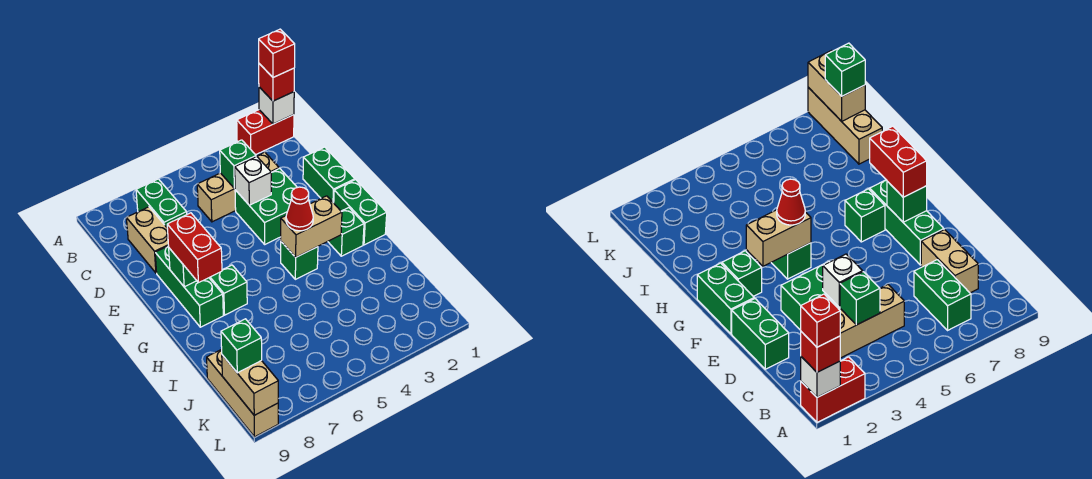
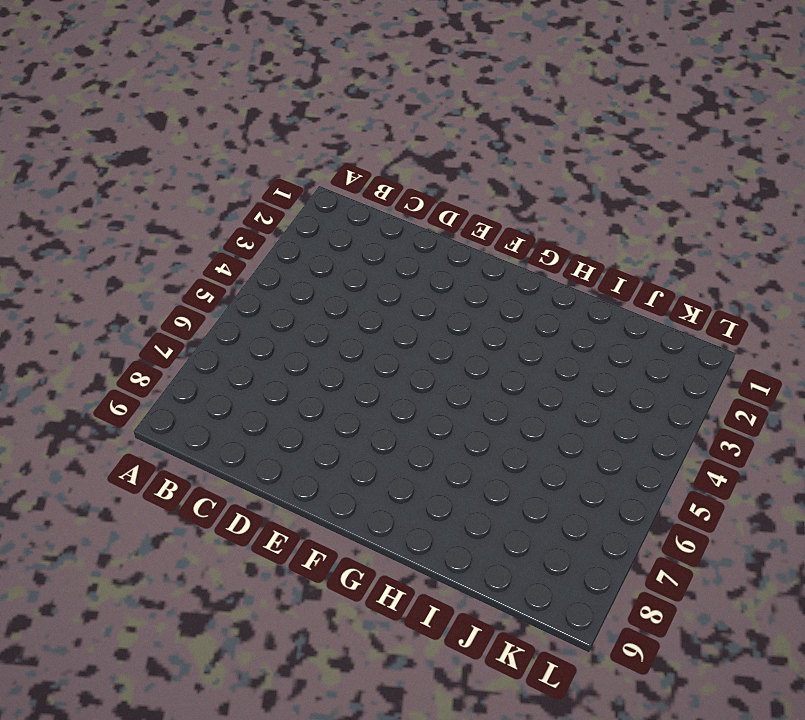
none -> red brick A1:A2 level 1
none -> green brick B7:C7 level 1
none -> tan brick C3:C5 level 1

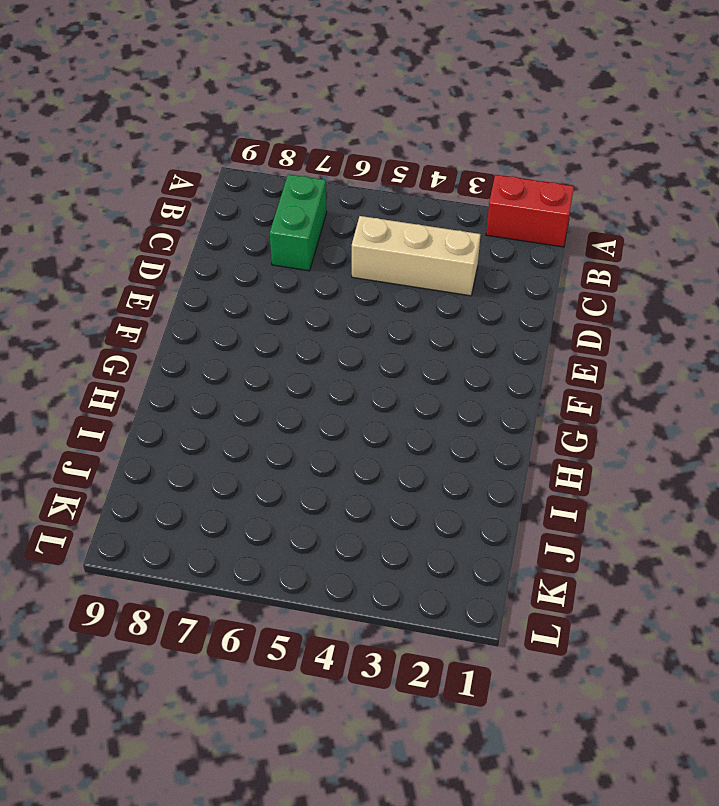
none -> tan brick C8:D8 level 1
none -> green brick D1:E1 level 1
none -> green brick D3:E4 level 1

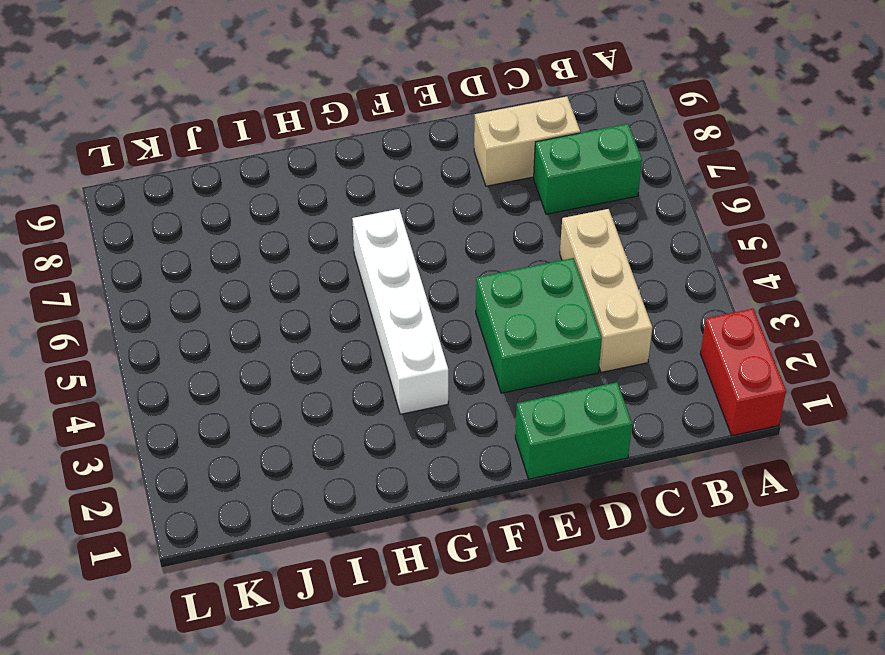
white brick G3:G6 level 1 -> green brick G4 level 1
none -> green brick E8:G8 level 1
none -> green brick F1:G1 level 1
none -> green brick G2 level 1

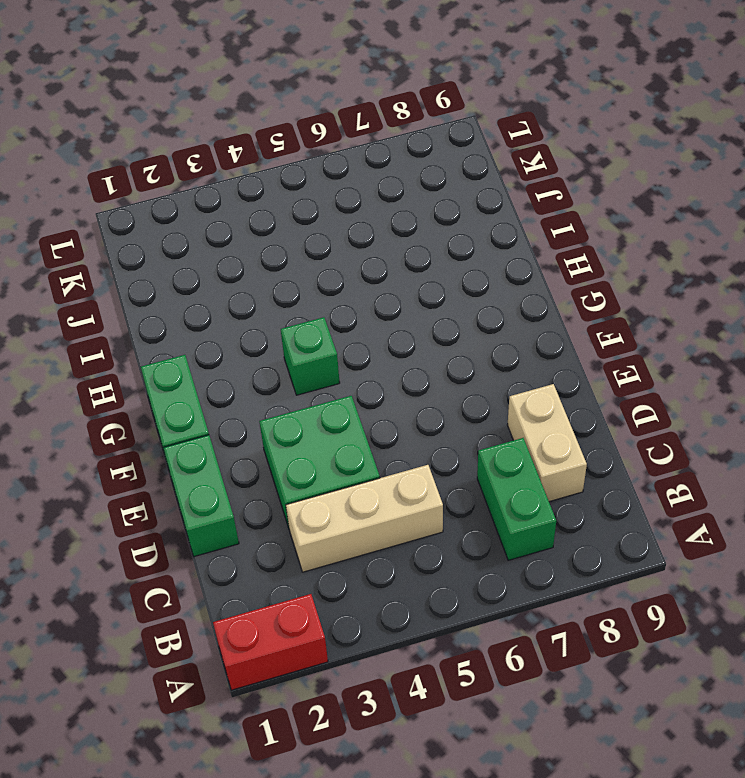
none -> green brick E8:G8 level 1
none -> green brick G2 level 1
none -> green brick G7 level 1

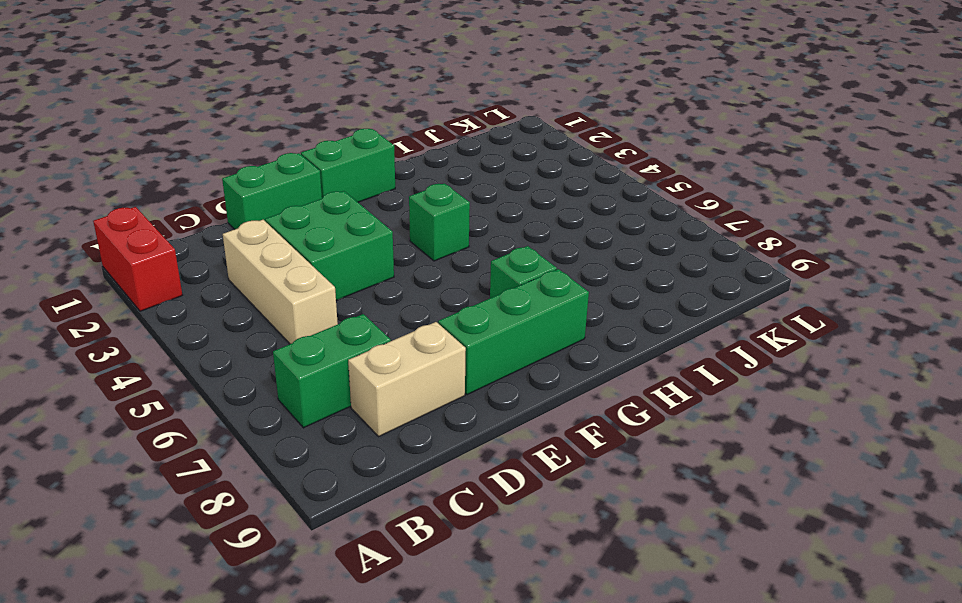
none -> green brick G2 level 1
none -> tan brick J9:L9 level 1
none -> white brick A1 level 2

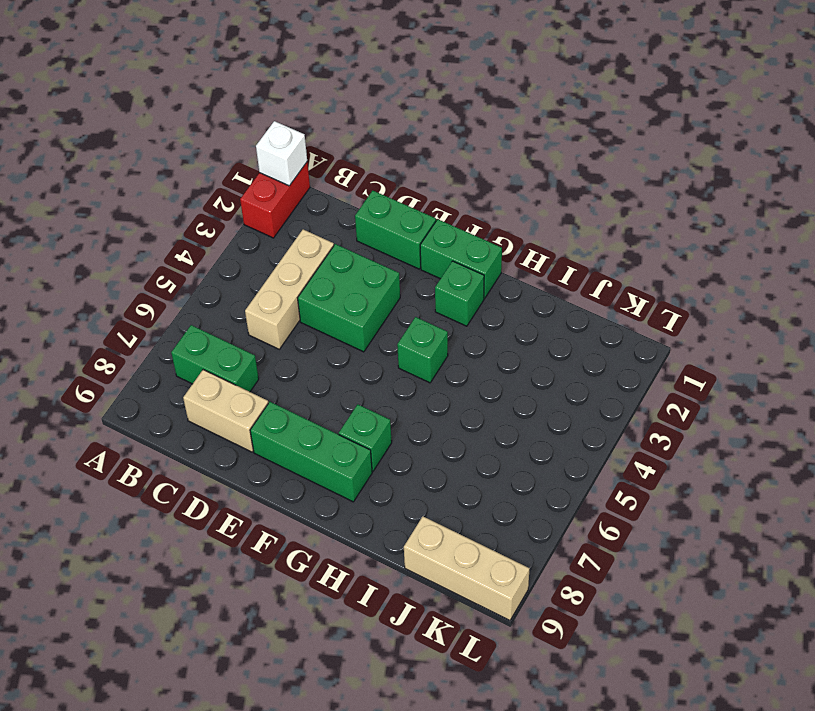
none -> green brick C4 level 2
none -> white brick D4 level 2
none -> green brick F8 level 2

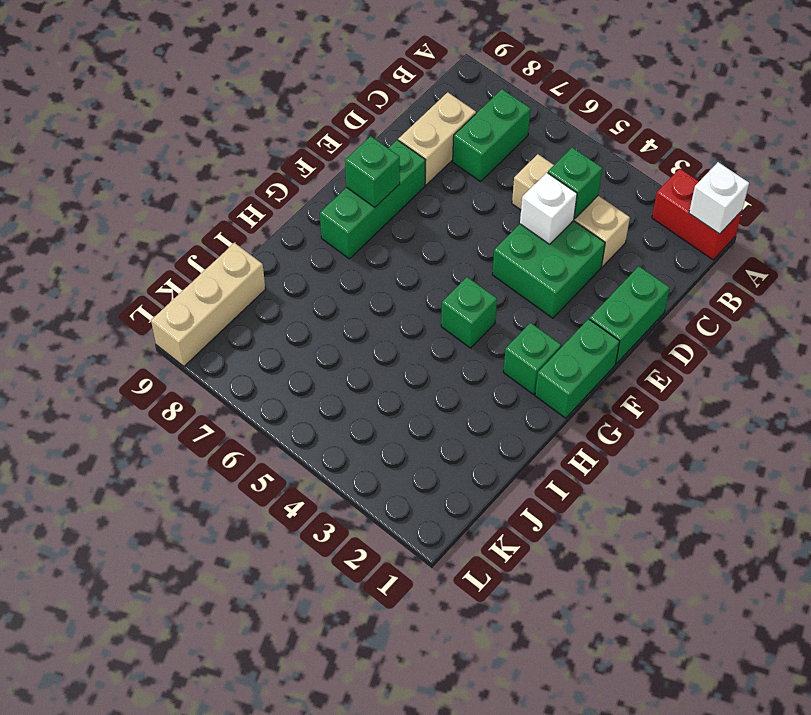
none -> green brick G7 level 1
none -> tan brick G3:G4 level 2
none -> tan brick K9:L9 level 2

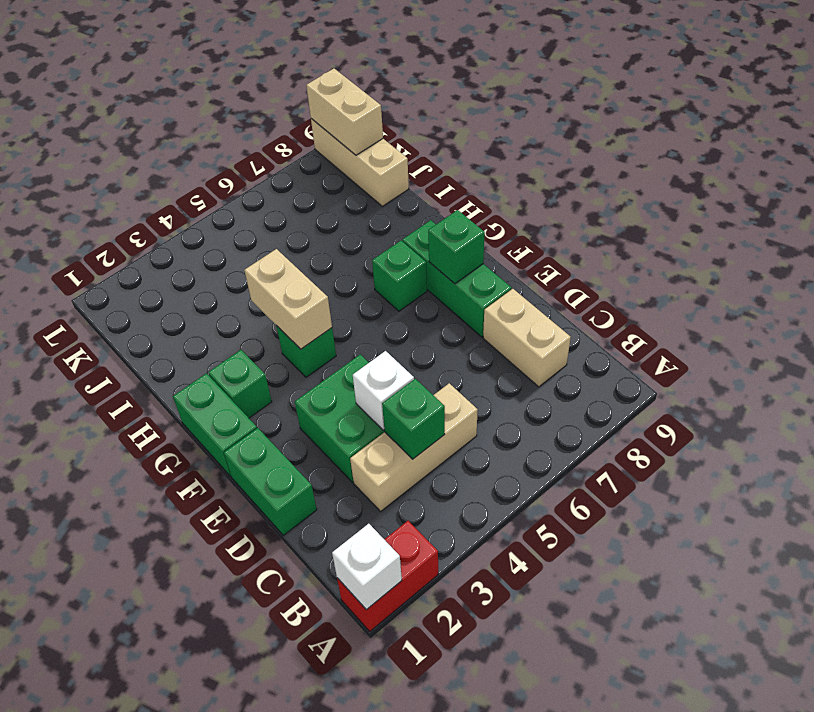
tan brick G4:H4 level 2 -> tan brick G3:G4 level 2
none -> green brick B7:C7 level 1
none -> red brick A1 level 3
none -> red brick F8:G8 level 3

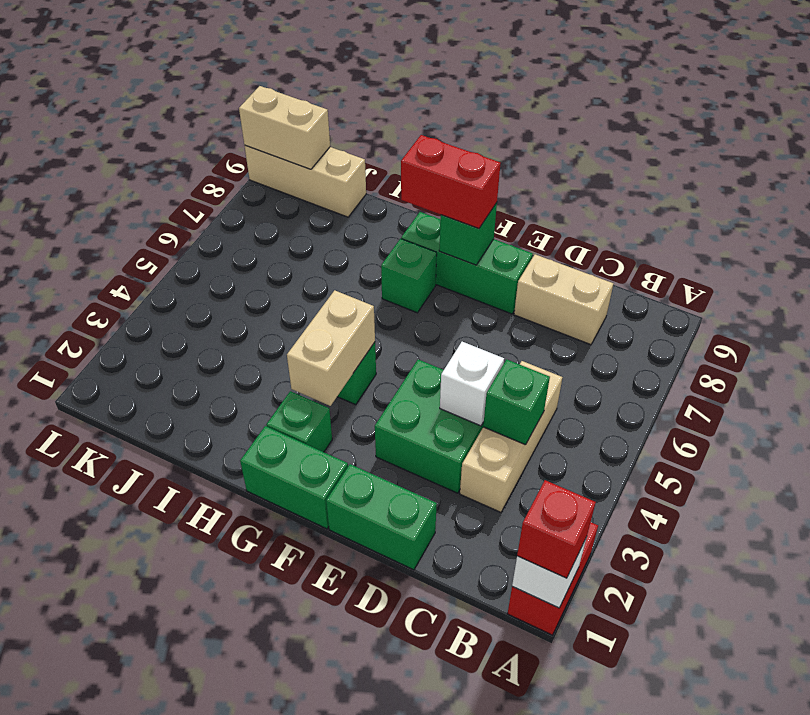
none -> green brick B7:C7 level 1
none -> red cone G4 level 3
none -> green brick K9 level 3

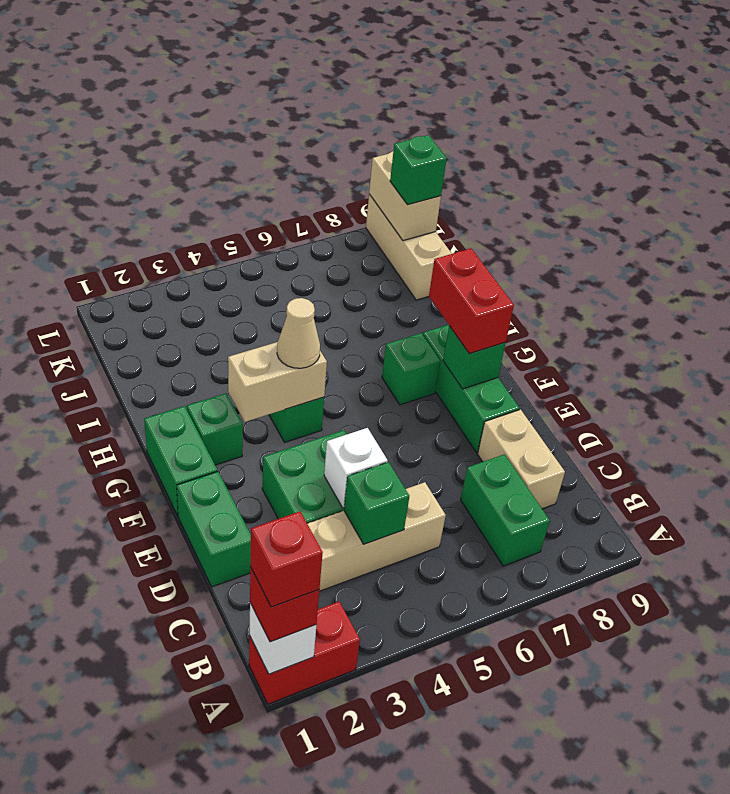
tan cone G4 level 3 -> red cone G4 level 3

